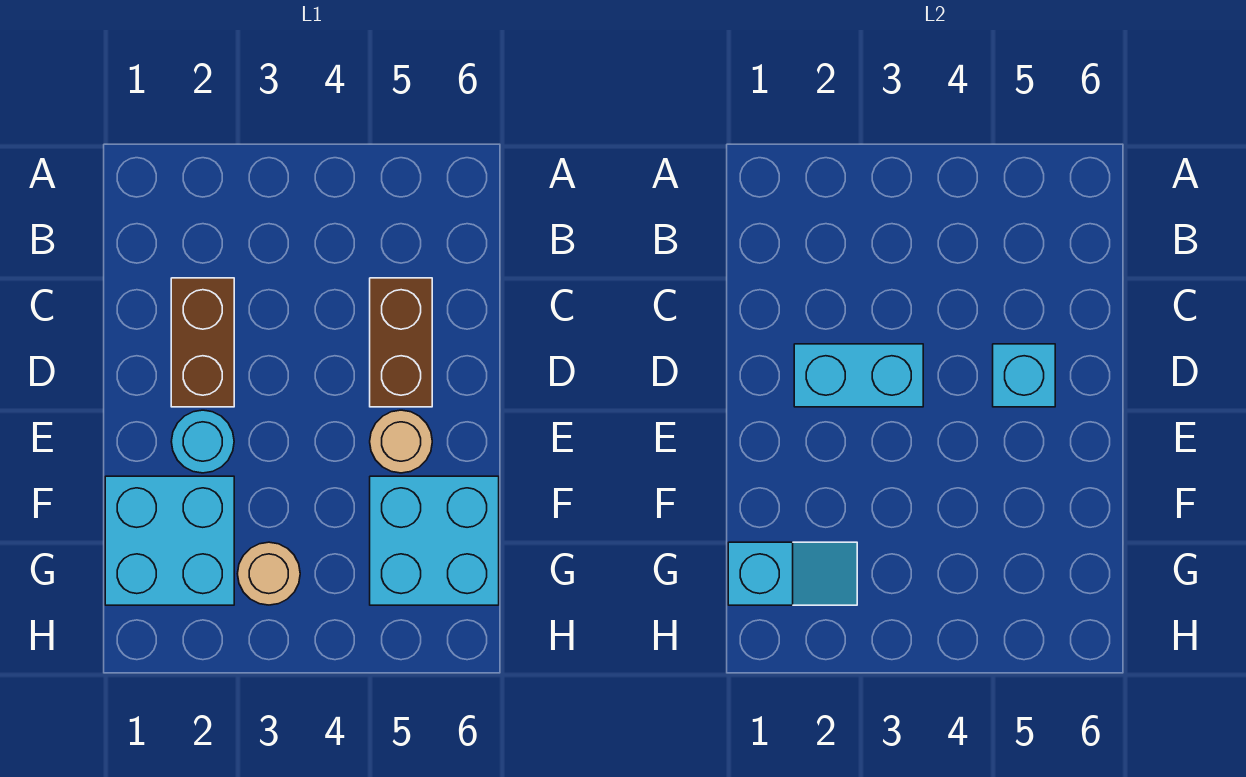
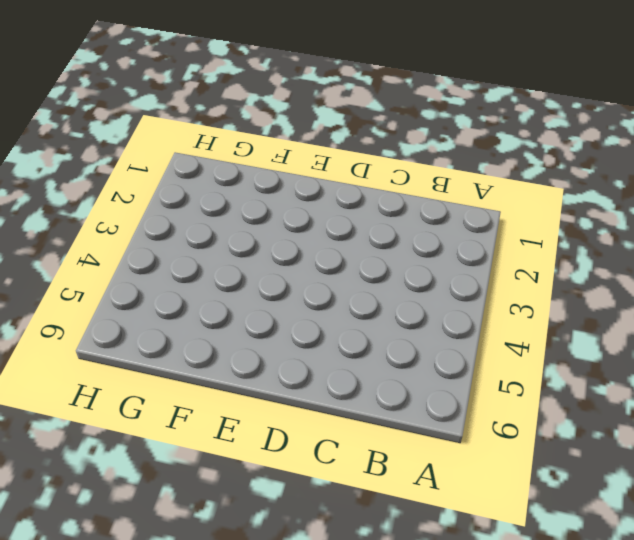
none -> brown brick C2:D2 level 1
none -> brown brick C5:D5 level 1

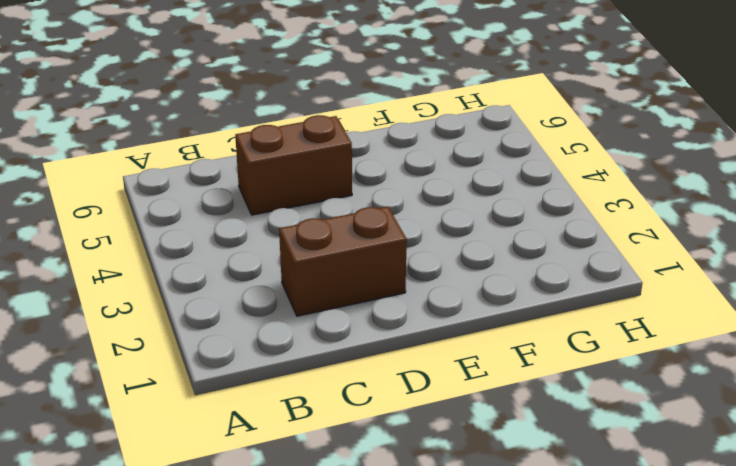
none -> cyan round brick E2 level 1
none -> tan round brick E5 level 1

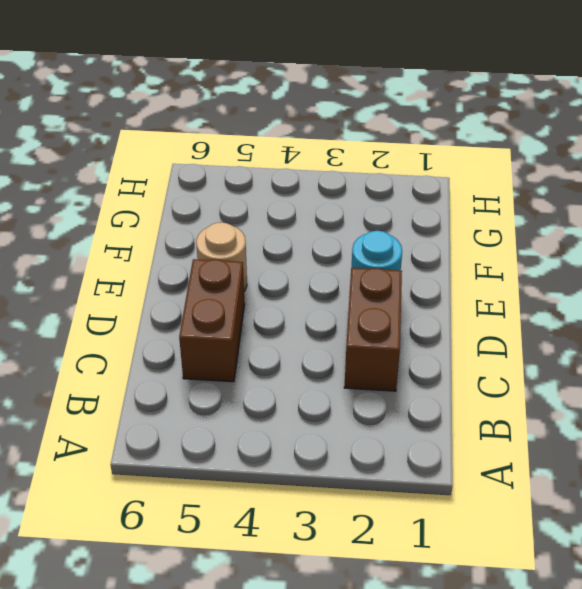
none -> cyan brick F1:G2 level 1
none -> cyan brick F5:G6 level 1

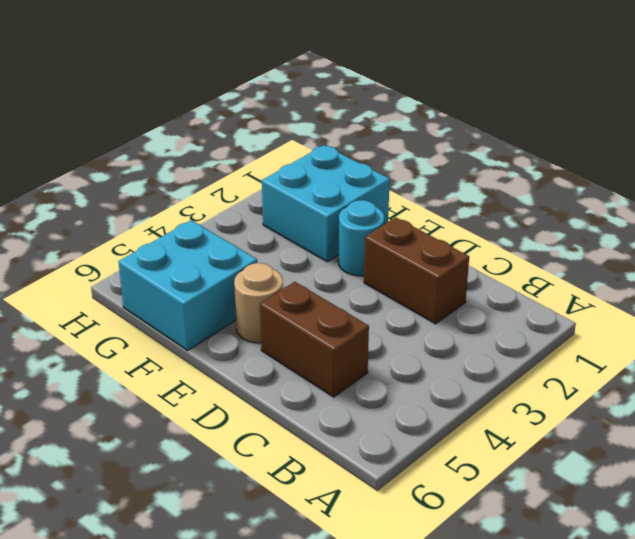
none -> tan round brick G3 level 1
none -> cyan brick D2:D3 level 2

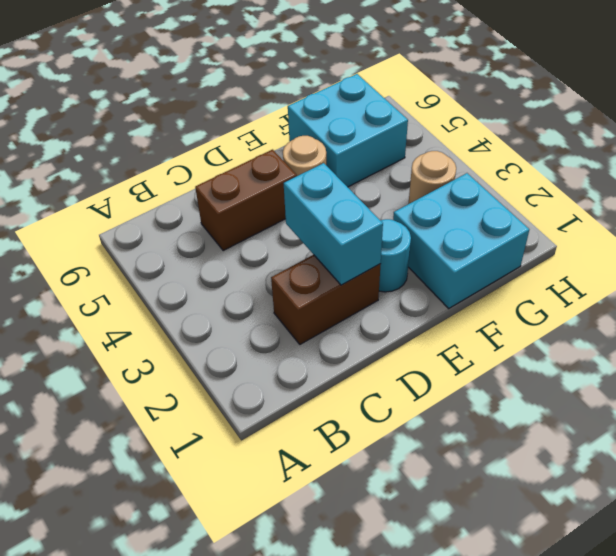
none -> cyan brick D5 level 2
none -> cyan slope G1:G2 level 2 top 1

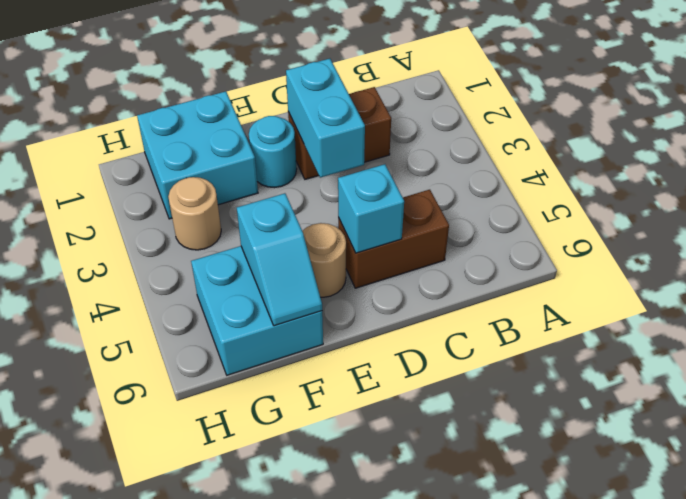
cyan slope F5:F6 level 2 top 5 -> cyan slope G1:G2 level 2 top 1

